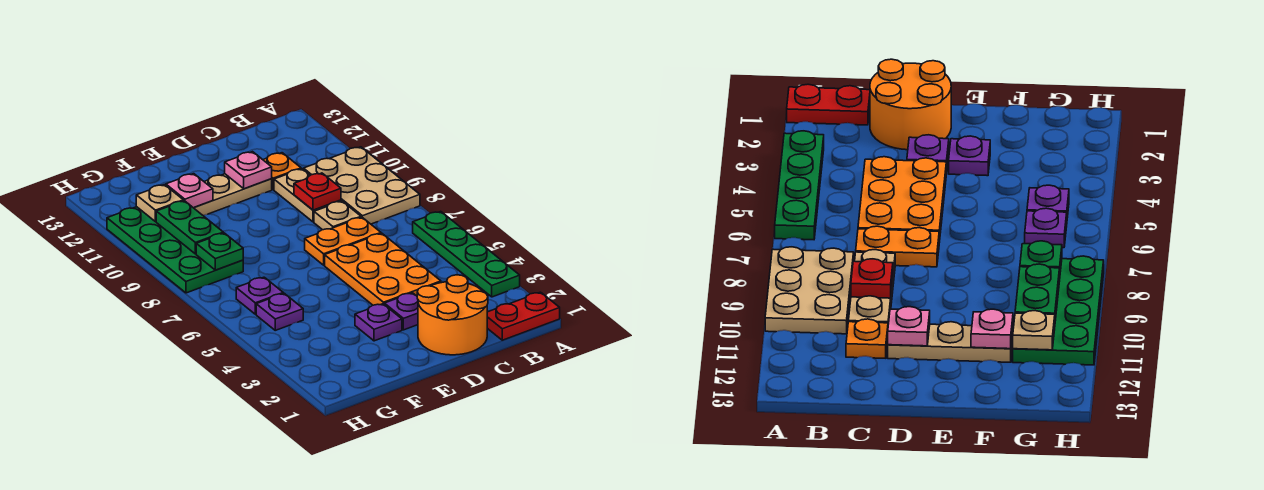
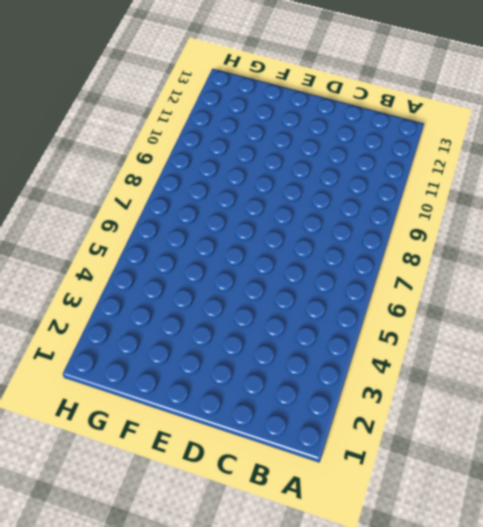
none -> red plate A1:B1 level 1
none -> green plate A3:A6 level 1
none -> tan plate A8:B10 level 1

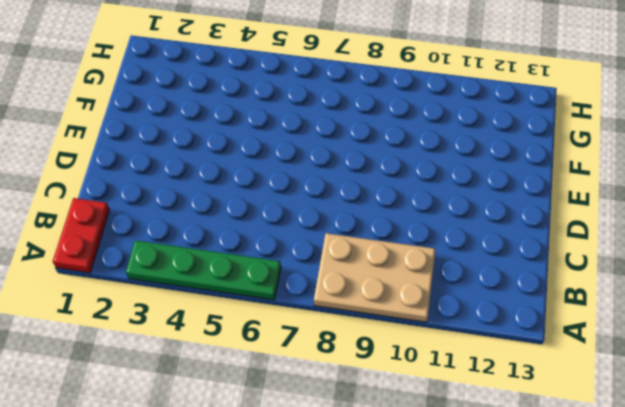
none -> orange round brick C1:D2 level 1
none -> orange plate C4:D6 level 1
none -> orange plate C7:D7 level 1

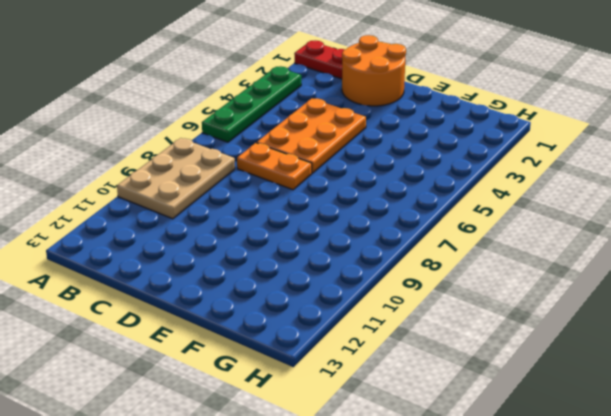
none -> tan plate C8 level 1
none -> tan plate C9:C10 level 1
none -> orange plate C11 level 1

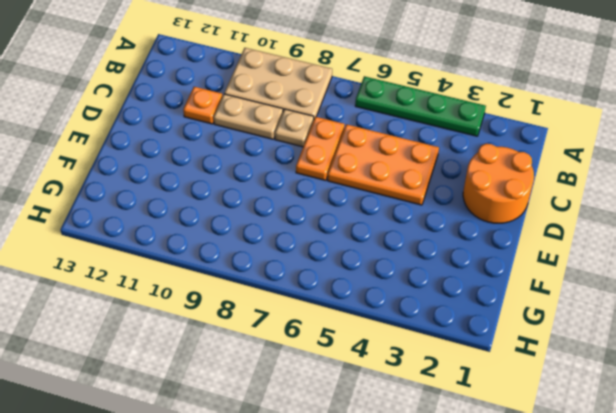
none -> red plate A1:B1 level 1
none -> purple plate D3 level 1
none -> tan plate D11:F11 level 1

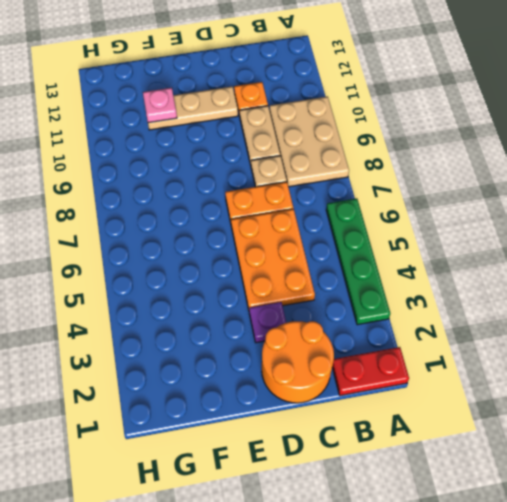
none -> purple plate E3 level 1
none -> purple plate G5 level 1
none -> purple plate G6 level 1

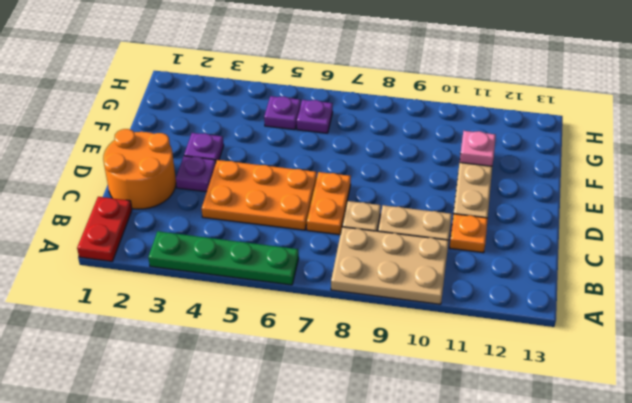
none -> green plate G8:H11 level 1
none -> red plate C9 level 2
none -> pink plate D11 level 2

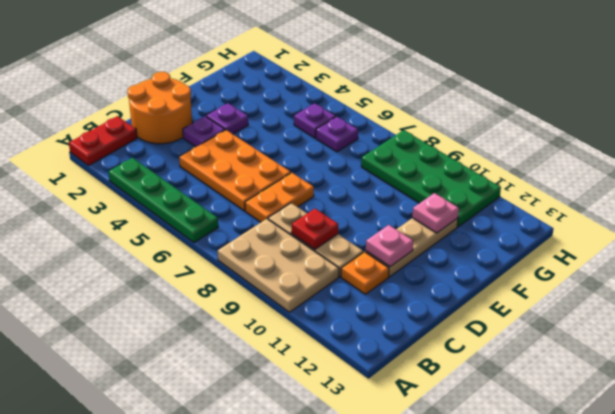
none -> green plate G8 level 2
none -> green plate G9:G10 level 2
none -> tan plate G11 level 2

